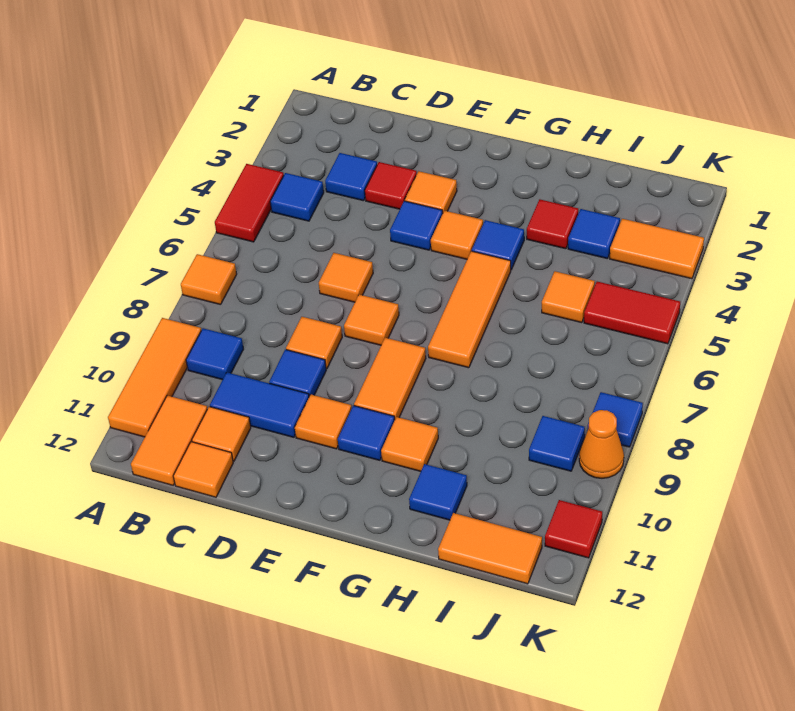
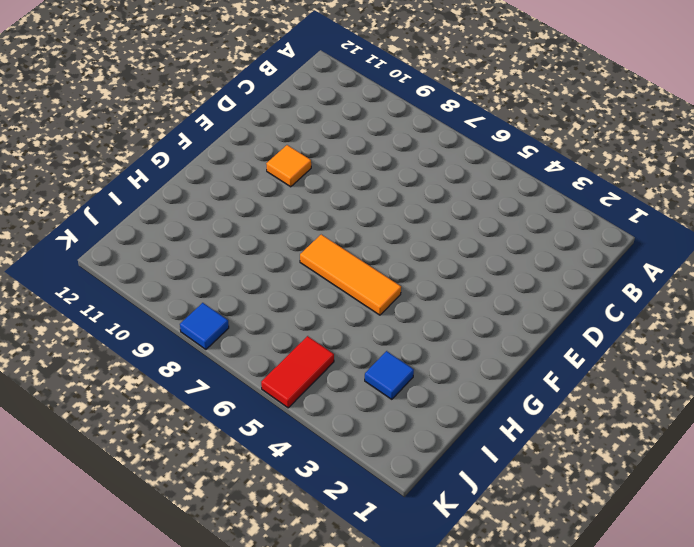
none -> red tile A4:A5 level 1
none -> orange tile A7 level 1
none -> orange tile A9:A11 level 1
none -> blue tile B4 level 1

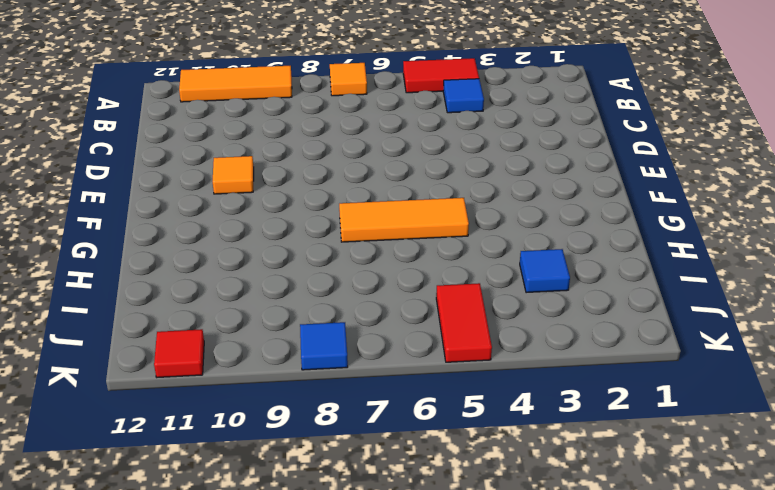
none -> blue tile B9 level 1
none -> orange tile B11:B12 level 1
none -> blue tile C3 level 1
none -> blue tile C10:D10 level 1

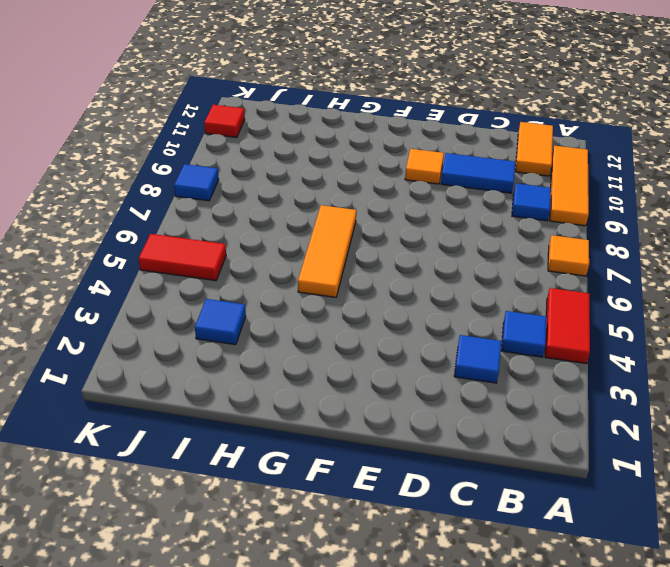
none -> orange tile C11 level 1
none -> orange tile C12 level 1
none -> red tile D3 level 1
none -> orange tile D6 level 1

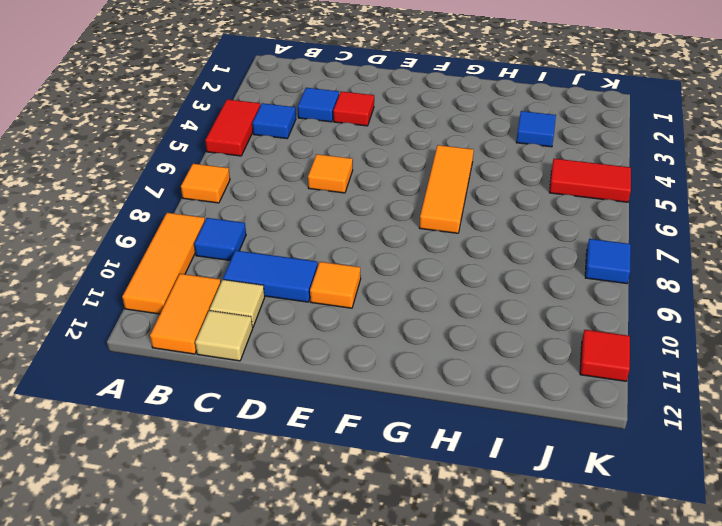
tan tile C11 level 1 -> orange tile C11 level 1
tan tile C12 level 1 -> orange tile C12 level 1
none -> orange tile D8 level 1
none -> blue tile D9 level 1
none -> orange tile E3 level 1
none -> blue tile E4 level 1

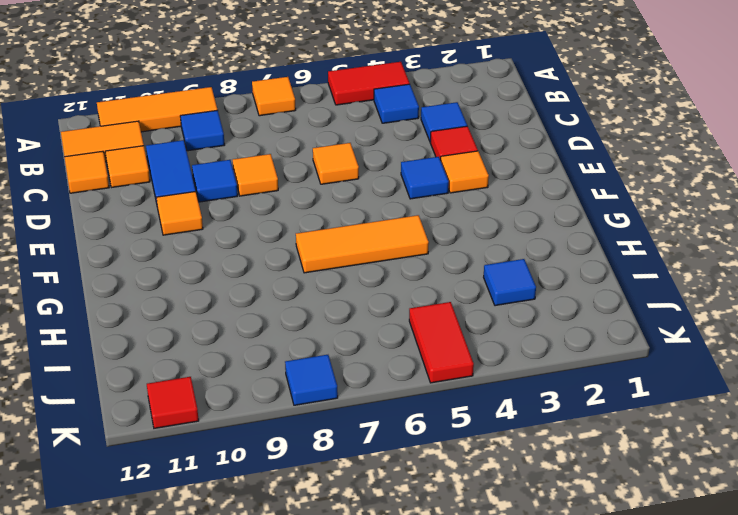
none -> orange tile E7 level 1
none -> orange tile F4 level 1
none -> orange tile F8:F9 level 1
none -> blue tile F10 level 1

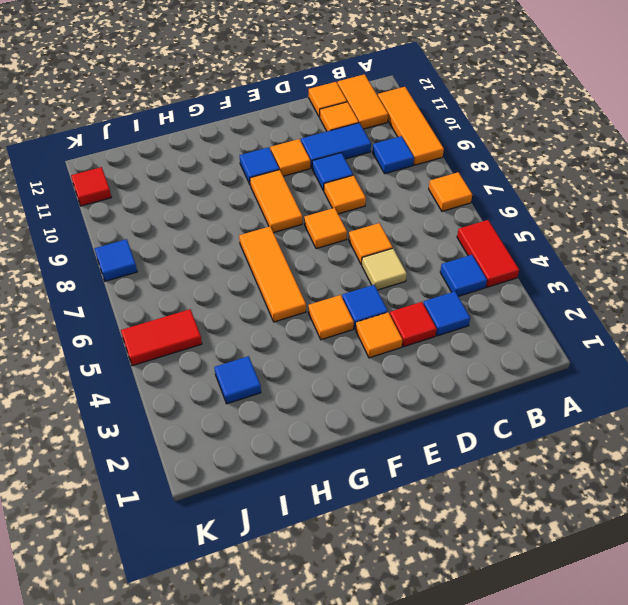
tan tile D5 level 1 -> none
none -> blue tile G4 level 1
none -> orange tile G10 level 1
none -> red tile H3 level 1
none -> blue tile H11 level 1

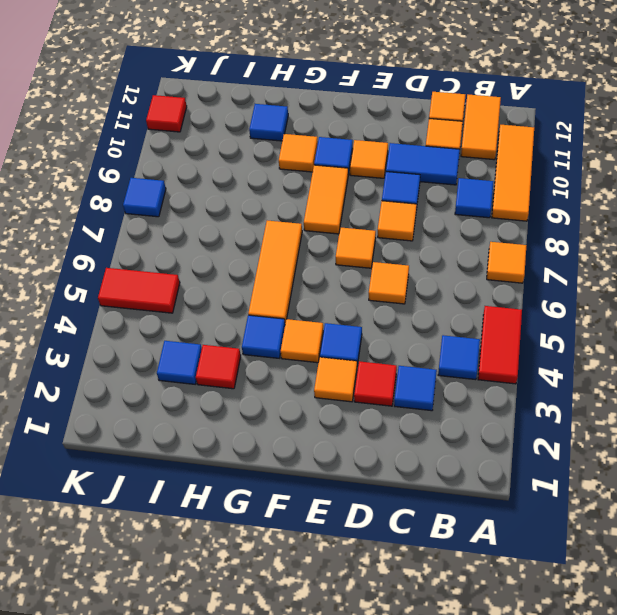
none -> orange tile I5 level 1
none -> orange tile I12:J12 level 1
none -> orange tile J3:K3 level 1
none -> blue tile J9 level 1

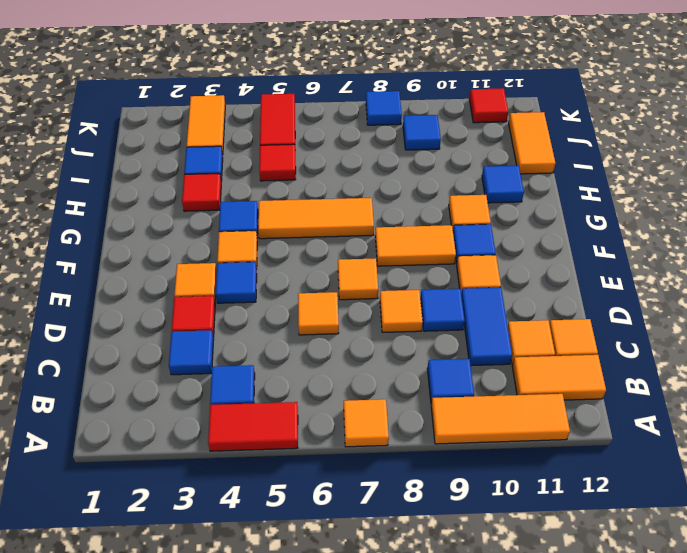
red tile I5 level 1 -> orange tile I5 level 1
none -> orange cone K9 level 1

